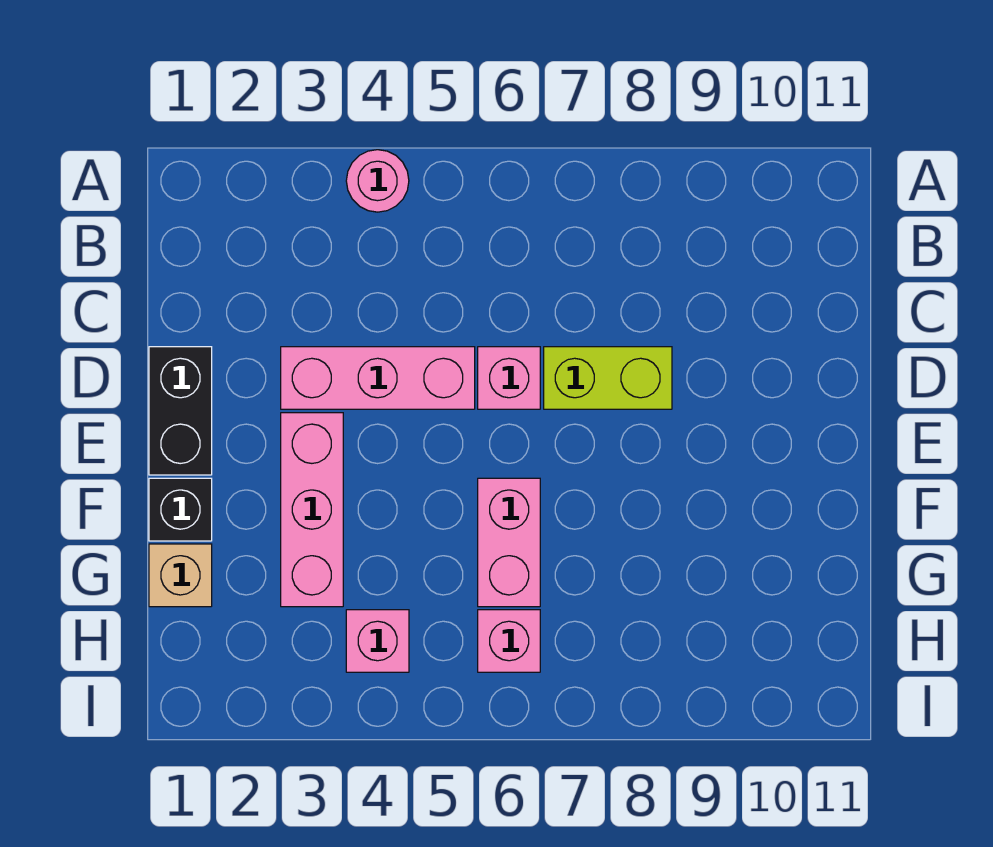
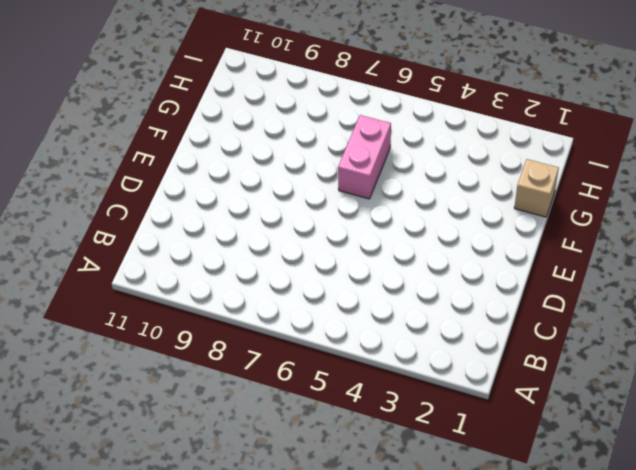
none -> pink round brick A4 level 1
none -> black brick D1:E1 level 1

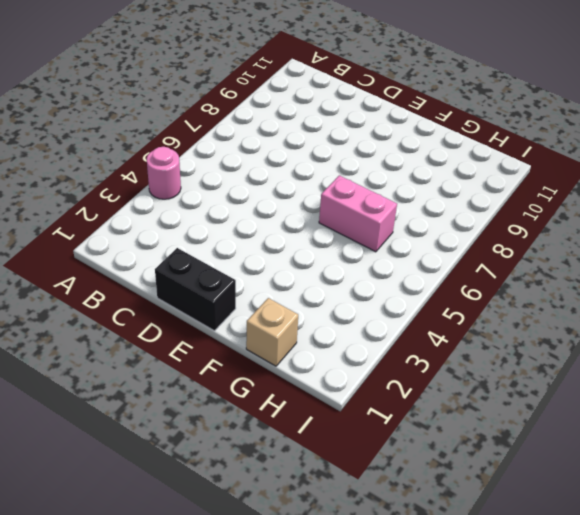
none -> pink brick D3:D5 level 1
none -> pink brick D6 level 1

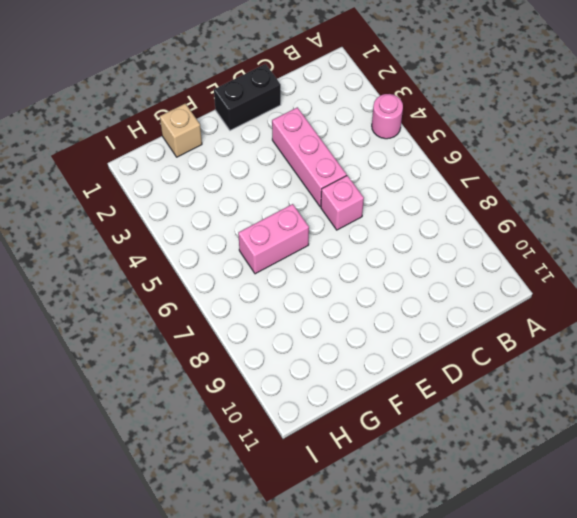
none -> lime brick D7:D8 level 1
none -> pink brick E3:G3 level 1

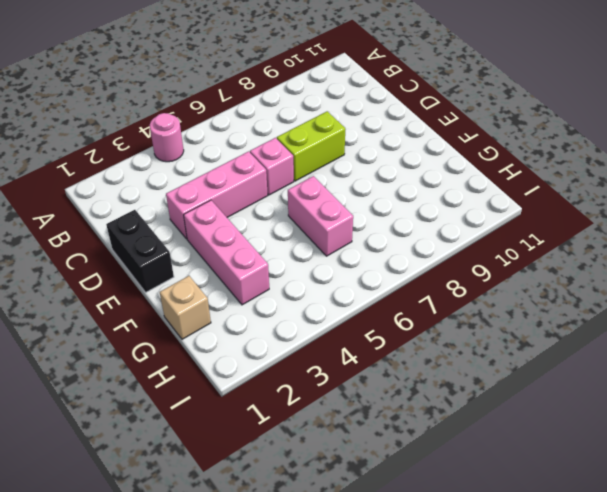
none -> black brick F1 level 1
none -> pink brick H4 level 1

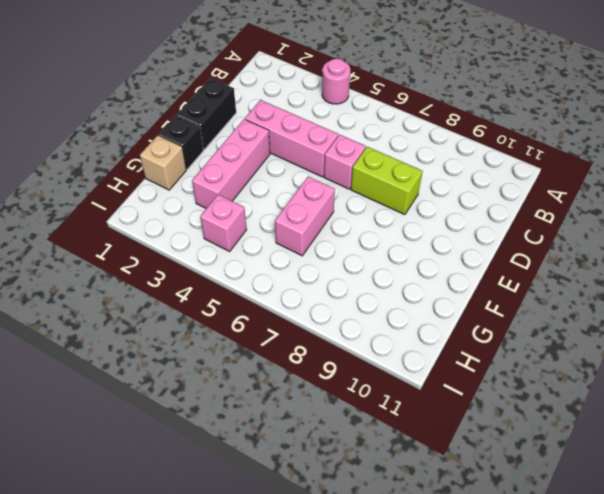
none -> pink brick H6 level 1

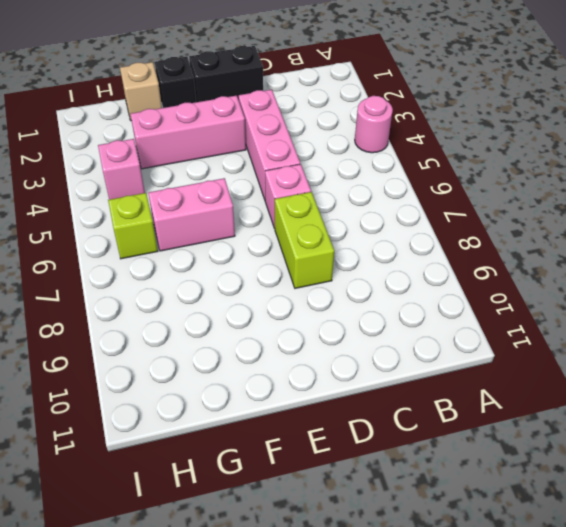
lime brick H6 level 1 -> pink brick H6 level 1

